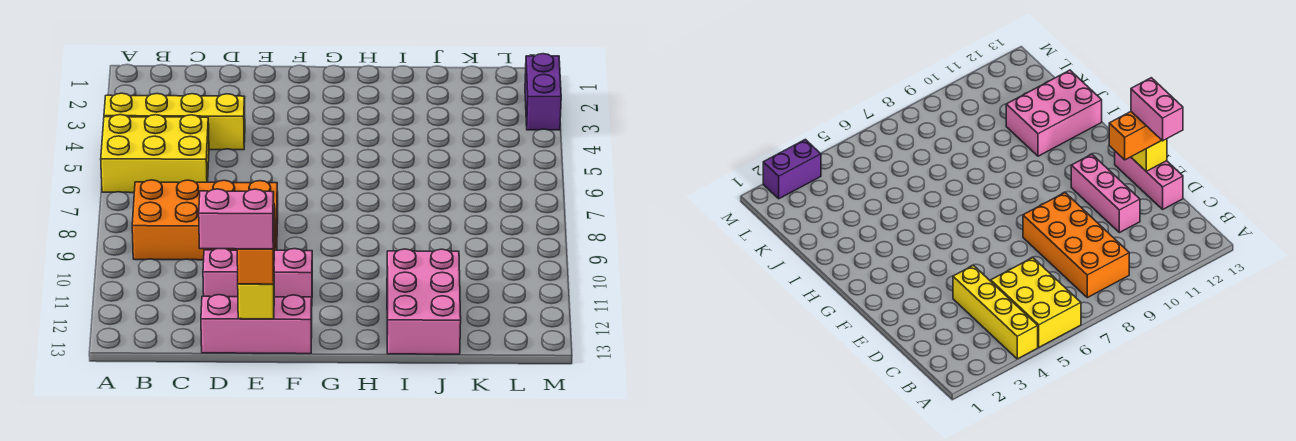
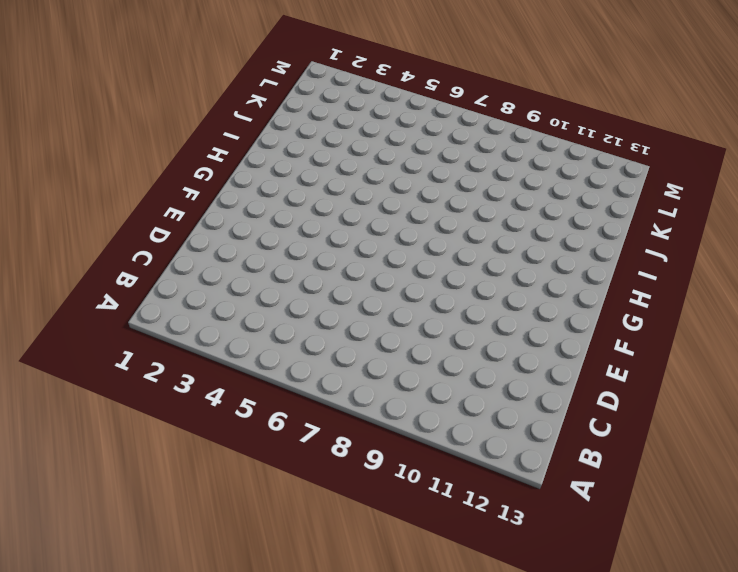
none -> yellow brick A4:D4 level 1
none -> yellow brick A5:C6 level 1

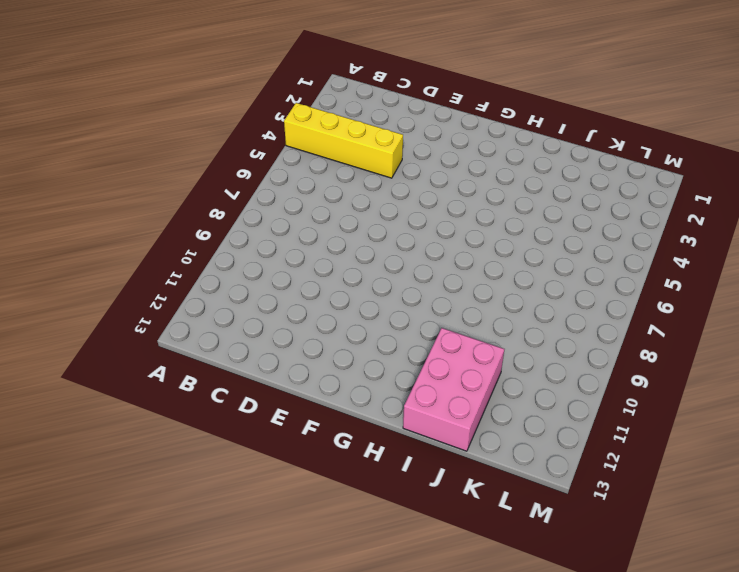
none -> yellow brick A5:C6 level 1
none -> orange brick B8:E9 level 1

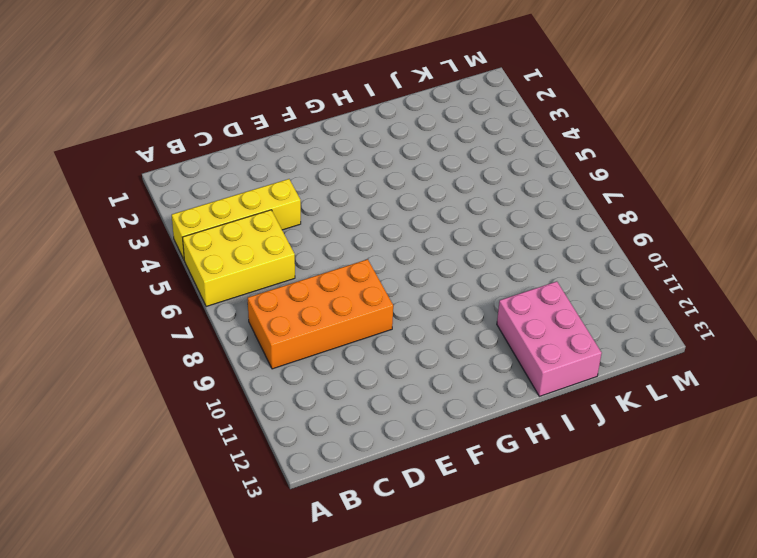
none -> pink brick D11:F11 level 1
none -> pink brick D13:F13 level 1

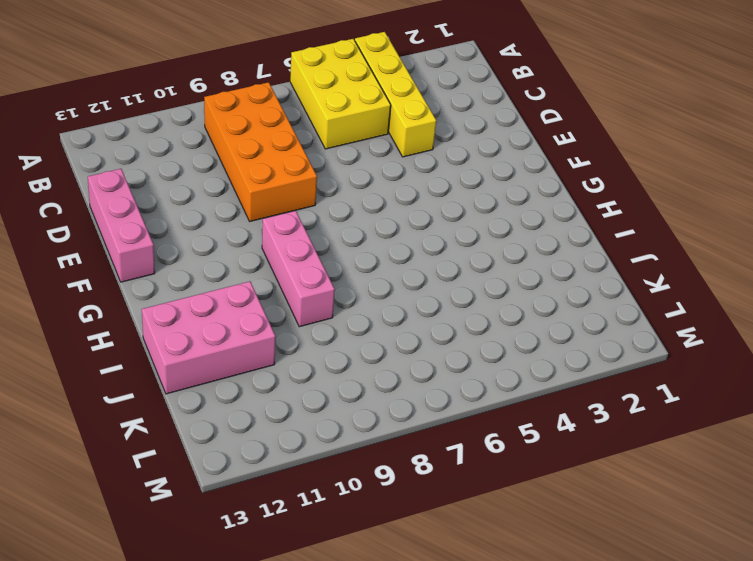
pink brick G9:I9 level 1 -> pink brick D11:F11 level 1
none -> purple brick M2:M3 level 1
none -> yellow brick E13 level 2

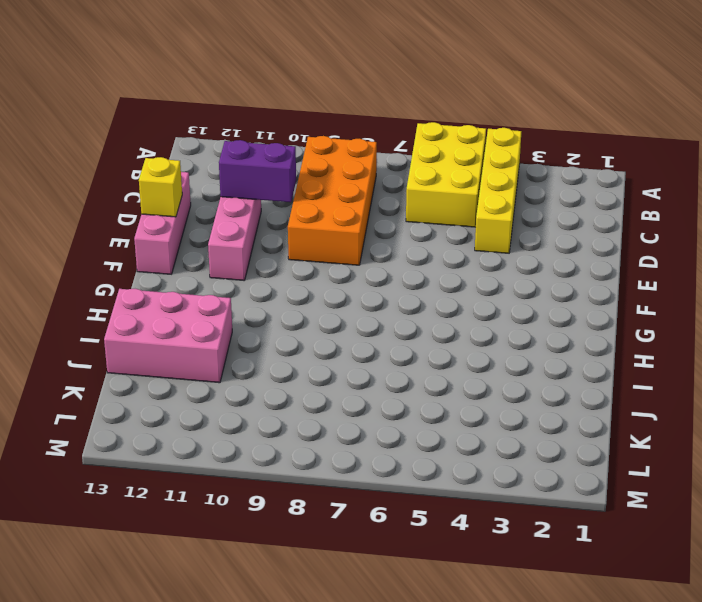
purple brick D10:D11 level 2 -> purple brick M2:M3 level 1
none -> orange brick E12:E13 level 3
none -> pink brick D13:E13 level 4

